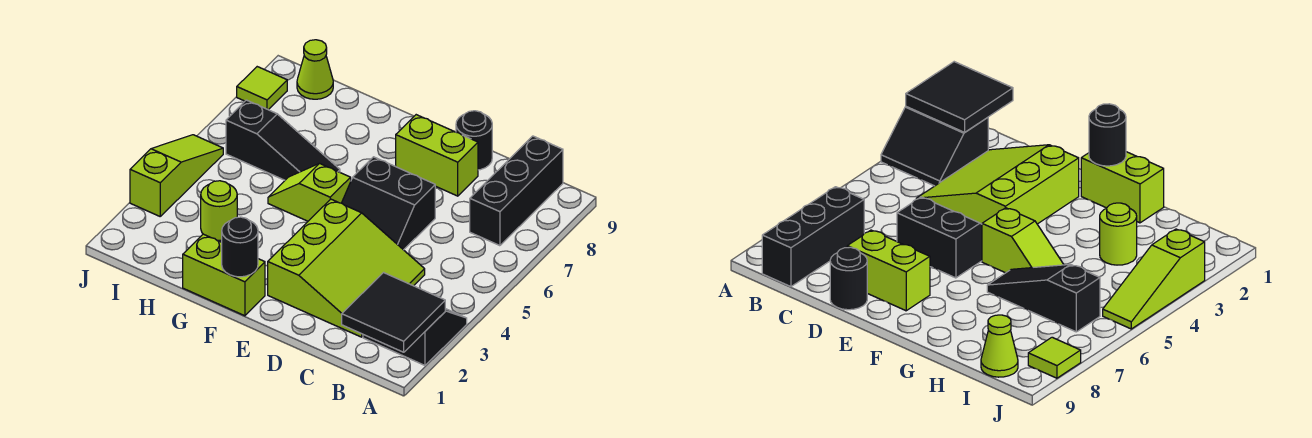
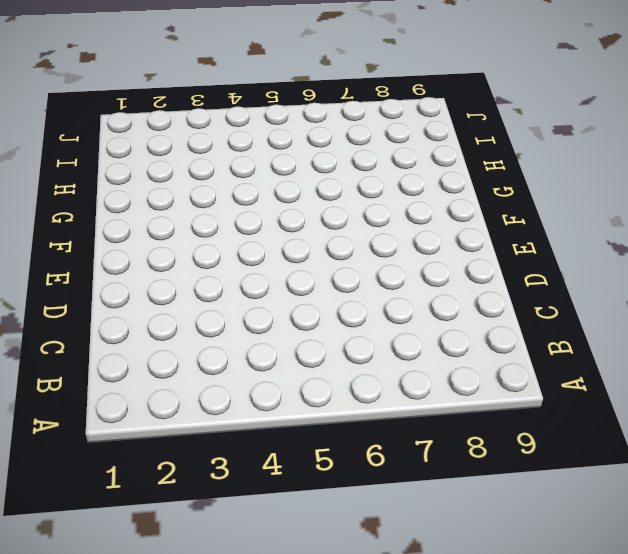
none -> black slope A2:B3 level 1 top 2
none -> black brick B7:B9 level 1
none -> lime slope C2:E4 level 1 top E

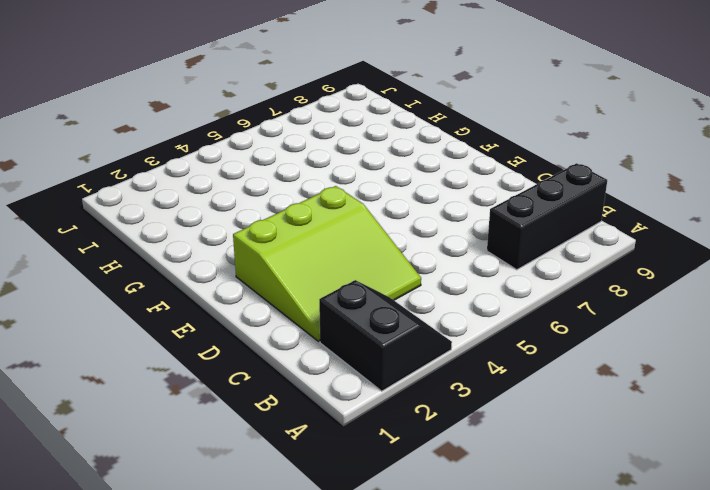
none -> black slope D5:E6 level 1 top 6
none -> lime brick D8:E8 level 1
none -> black round brick D9 level 1

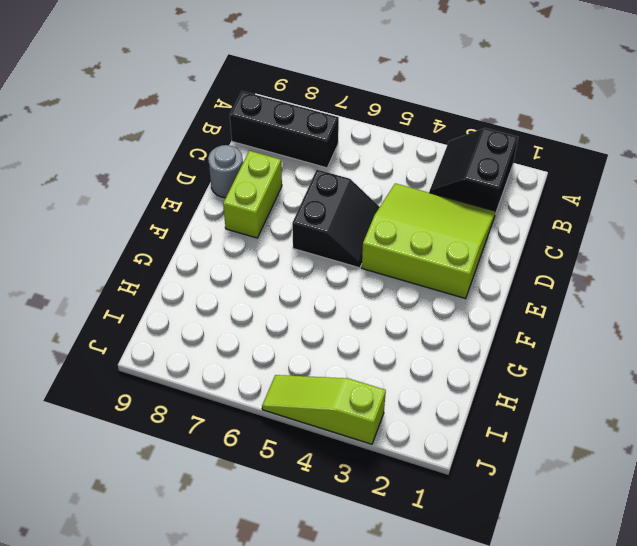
grey round brick D9 level 1 -> black round brick D9 level 1
none -> lime brick F1:G1 level 1
none -> lime slope F5:G5 level 1 top F
none -> black slope G6:I6 level 1 top I

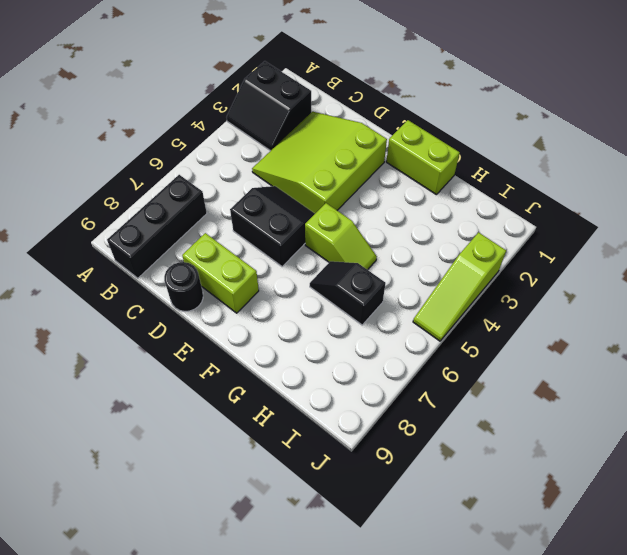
black slope G6:H6 level 1 top H -> black slope G6:I6 level 1 top I
none -> lime round brick H3 level 1
none -> lime cone I9 level 1
none -> lime tile J8 level 1

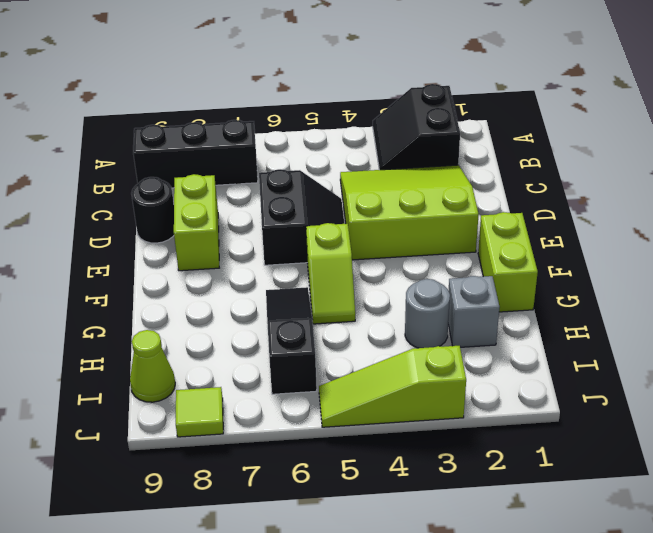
grey brick H2 level 1 -> none
grey round brick H3 level 1 -> lime round brick H3 level 1
none -> black tile A1:B2 level 2
none -> black round brick F1 level 2

